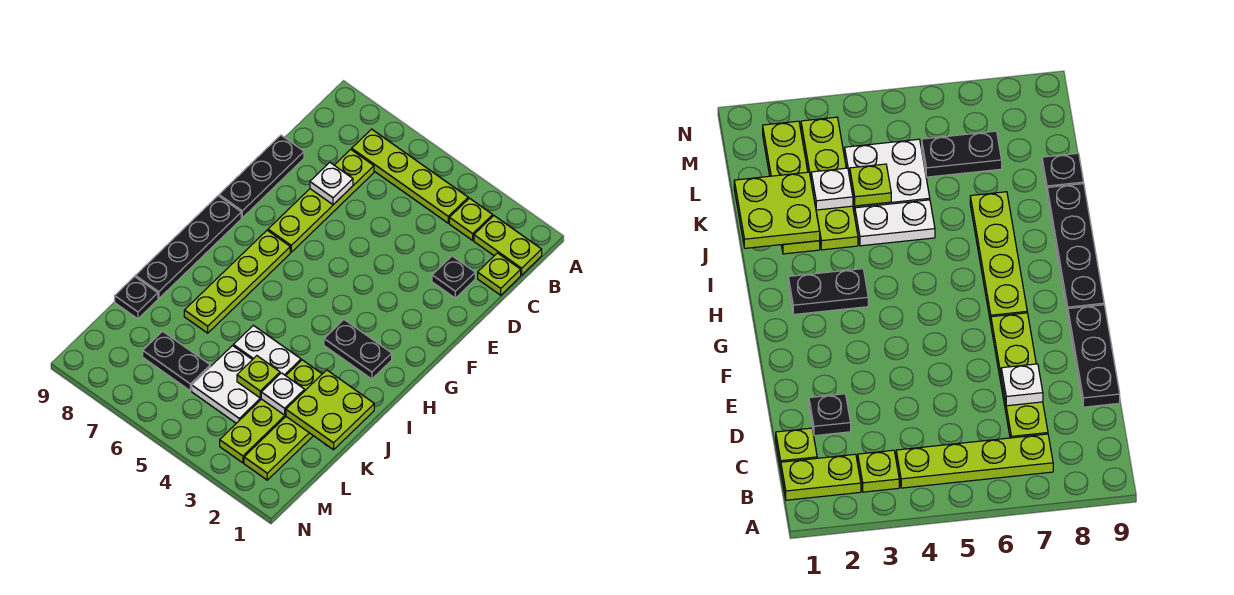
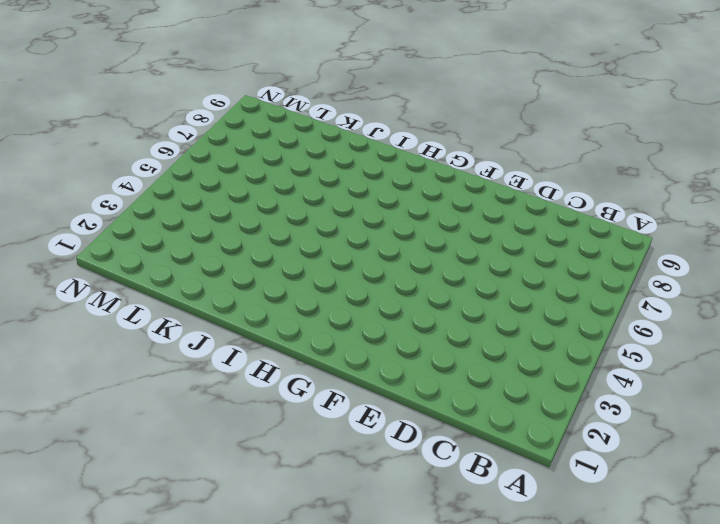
none -> lime plate B1:B2 level 1
none -> lime plate B3 level 1
none -> lime plate B4:B7 level 1

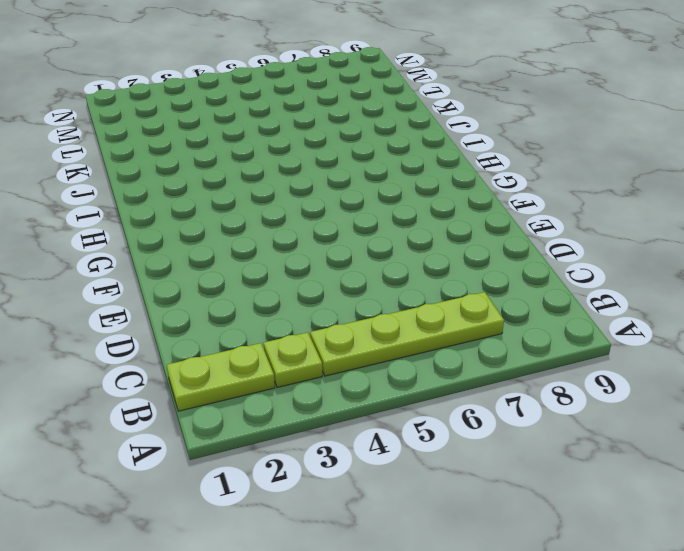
none -> lime plate C1 level 1
none -> lime plate C7:F7 level 1
none -> black plate D2 level 1

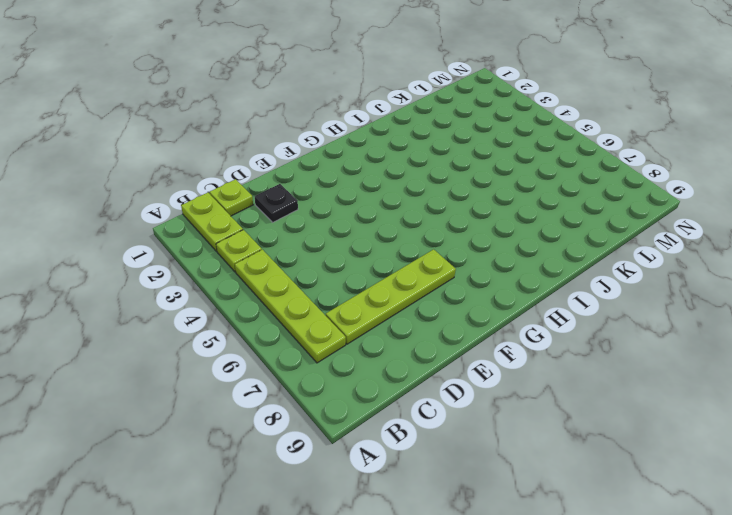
none -> black plate D9:F9 level 1
none -> lime plate G7:J7 level 1
none -> black plate G9:J9 level 1

